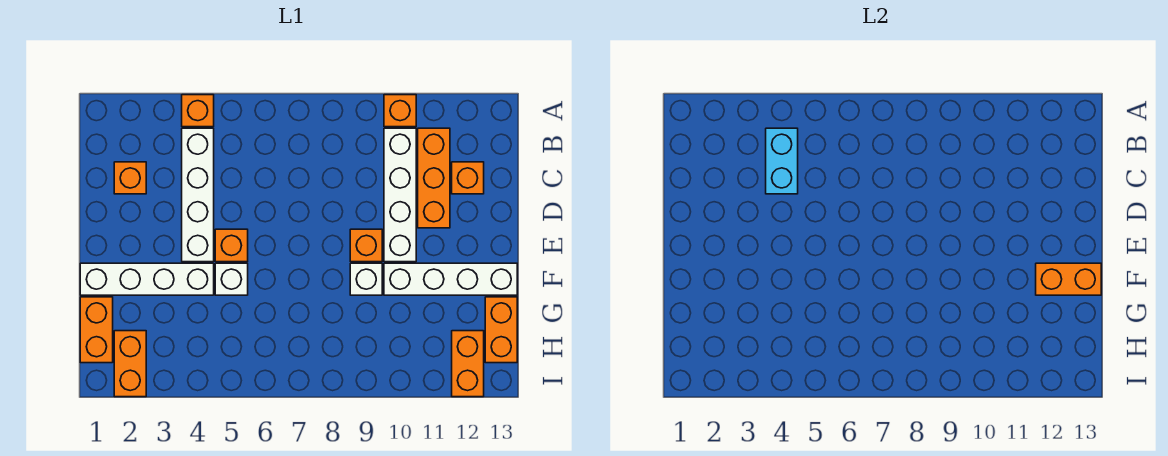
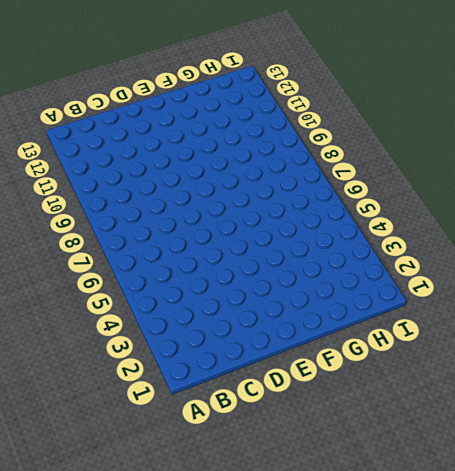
none -> orange brick A4 level 1
none -> orange brick A10 level 1
none -> white brick B4:E4 level 1

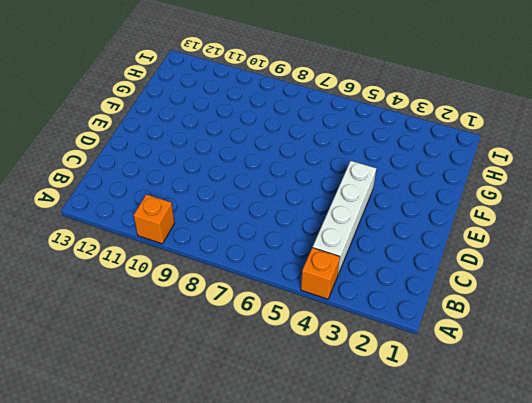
none -> white brick B10:E10 level 1
none -> orange brick B11:D11 level 1
none -> orange brick C2 level 1

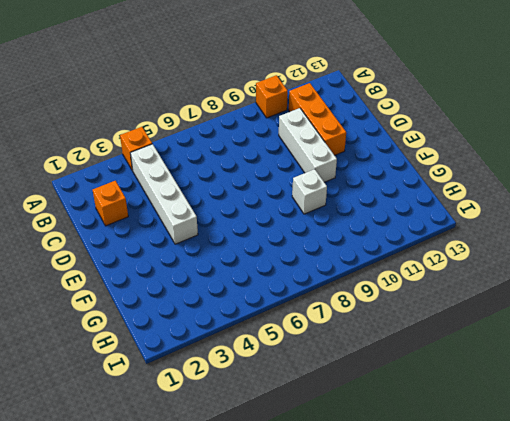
white brick C10:E10 level 1 -> white brick B10:E10 level 1
none -> orange brick C12 level 1
none -> orange brick E5 level 1
none -> orange brick E9 level 1

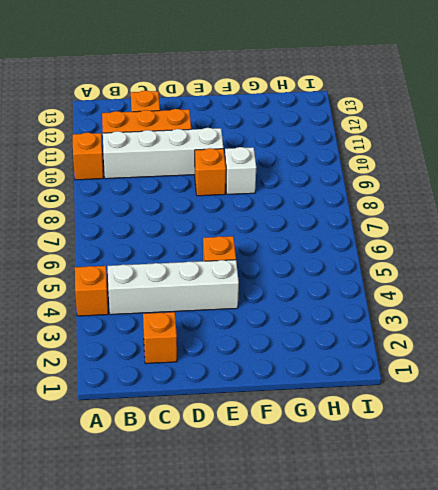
none -> white brick F1:F4 level 1
none -> white brick F5 level 1
none -> white brick F10:F13 level 1

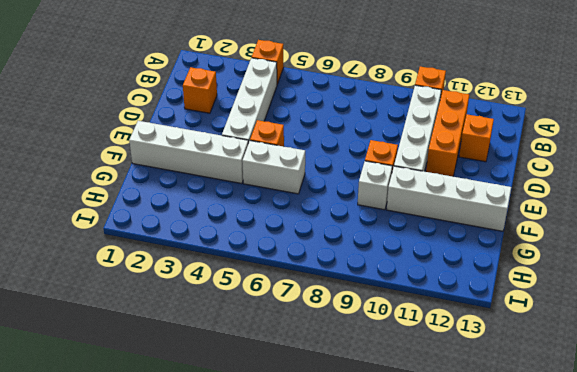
white brick F5:F6 level 1 -> white brick F5 level 1
none -> orange brick G1:H1 level 1
none -> orange brick G13:H13 level 1
none -> orange brick H2:I2 level 1

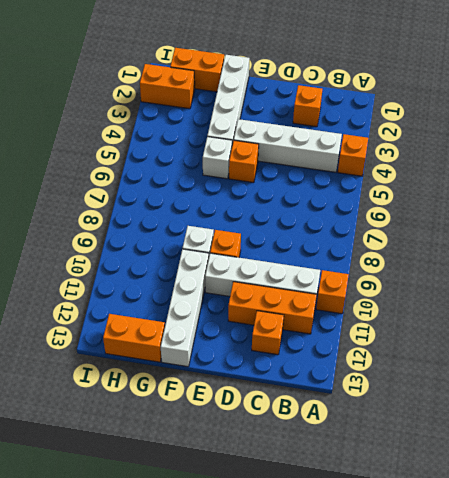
none -> orange brick H12:I12 level 1
none -> cyan brick B4:C4 level 2
none -> orange brick F12:F13 level 2

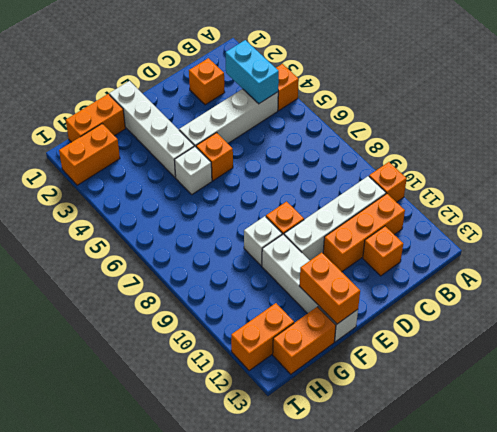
cyan brick B3:B4 level 2 -> cyan brick B4:C4 level 2

